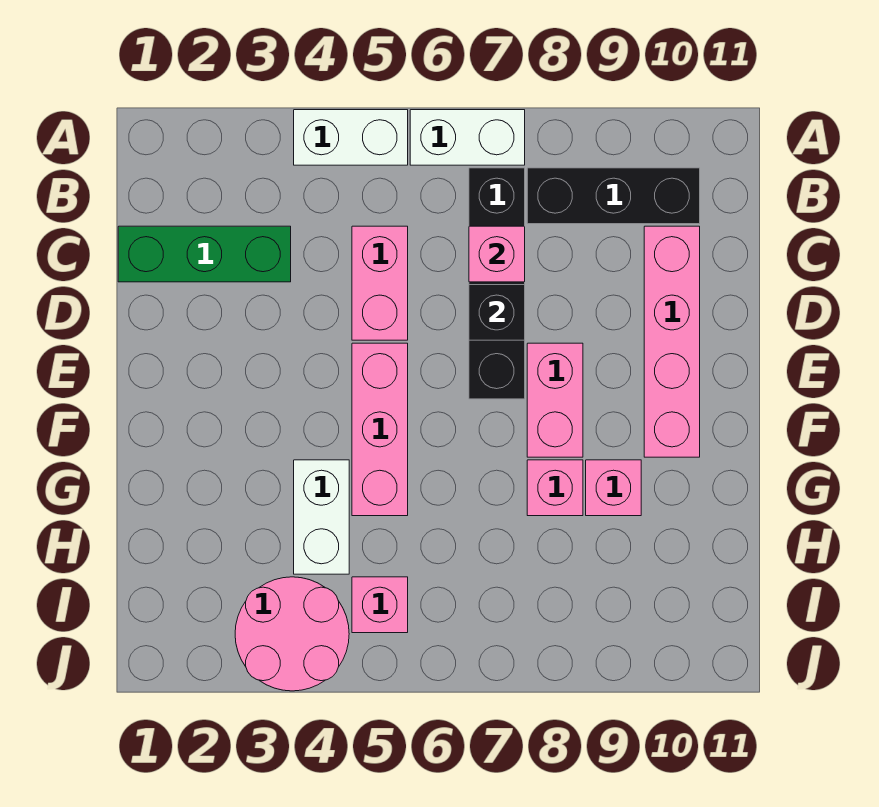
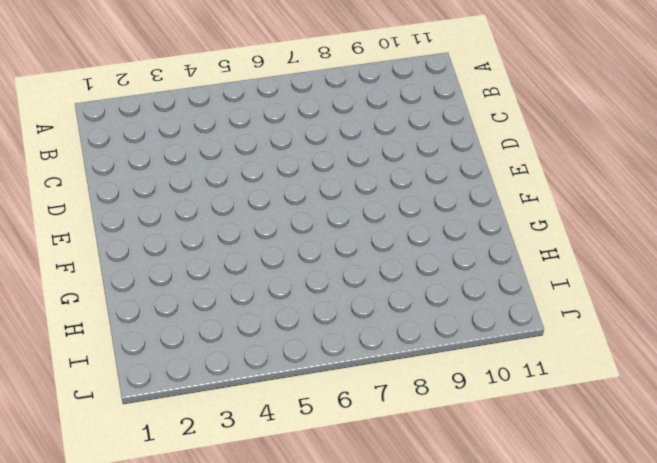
none -> white brick A4:A5 level 1
none -> white brick A6:A7 level 1
none -> black brick B7:E7 level 1

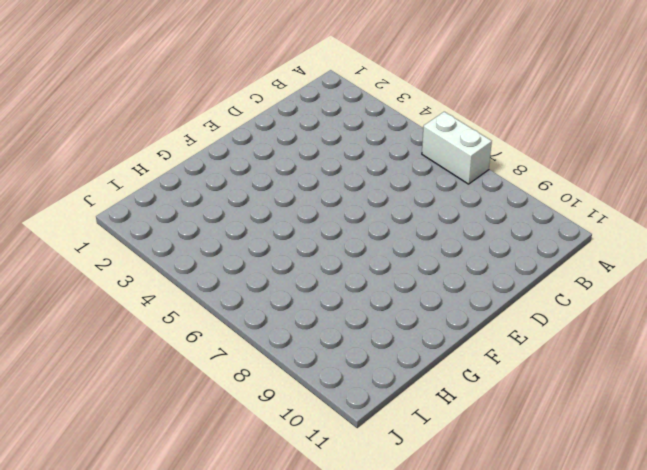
none -> white brick A4:A5 level 1
none -> black brick B7:E7 level 1
none -> black brick B8:B10 level 1

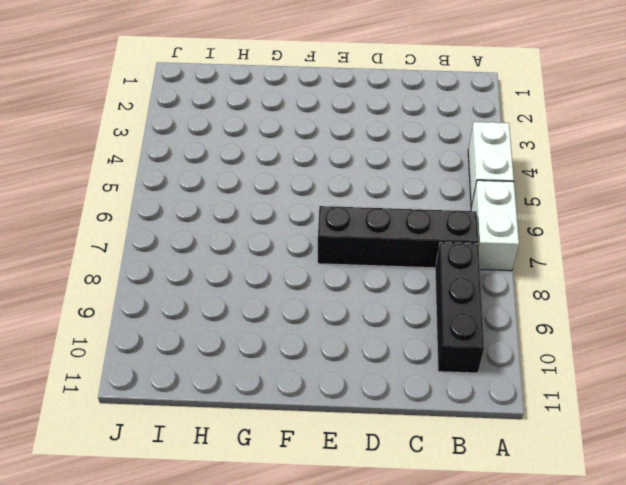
none -> green brick C1:C3 level 1
none -> pink brick C5:D5 level 1
none -> pink brick C10:F10 level 1

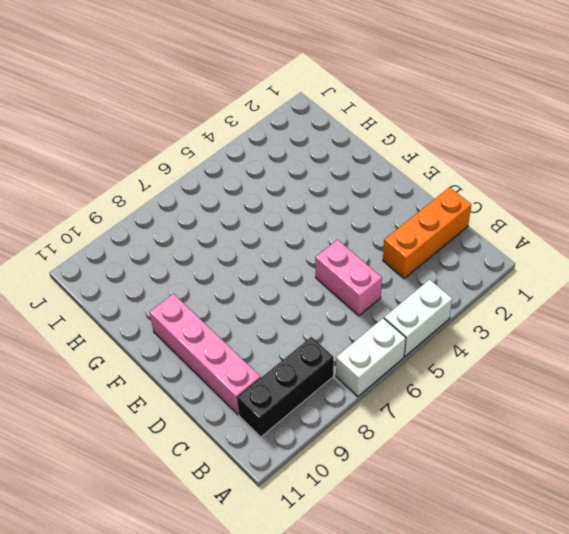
orange brick C1:C3 level 1 -> green brick C1:C3 level 1
none -> black brick B7:E7 level 1
none -> pink brick E5:G5 level 1
none -> pink brick E8:F8 level 1

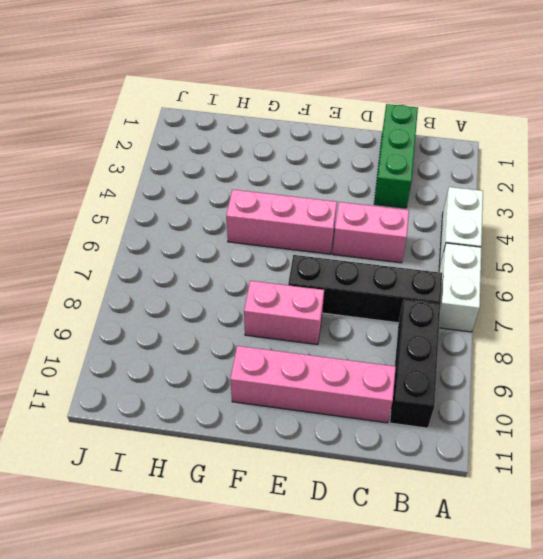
none -> white brick G4:H4 level 1
none -> pink brick G8 level 1
none -> pink brick G9 level 1

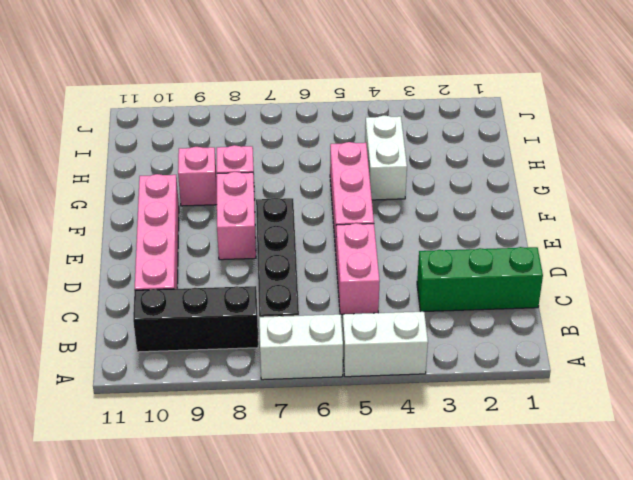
none -> pink round brick I3:J4 level 1
none -> pink brick I5 level 1
none -> pink brick C7 level 2

